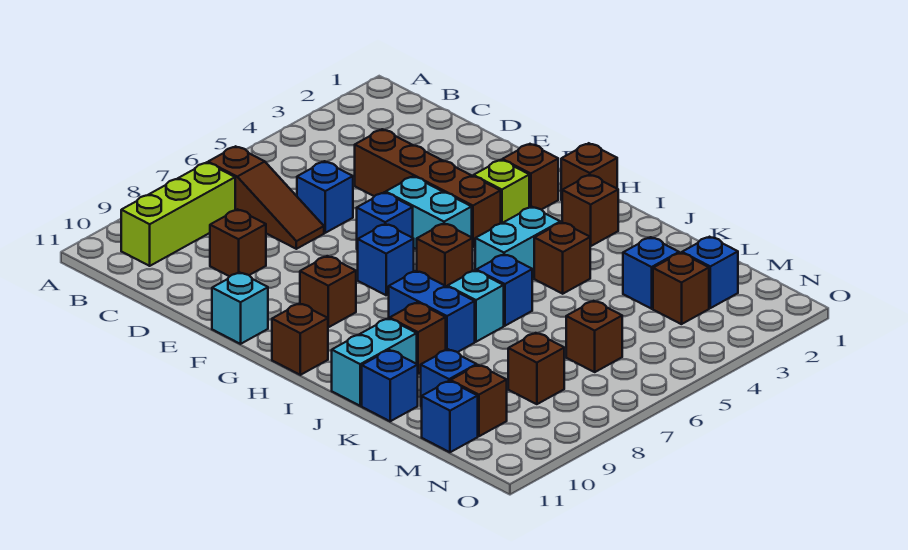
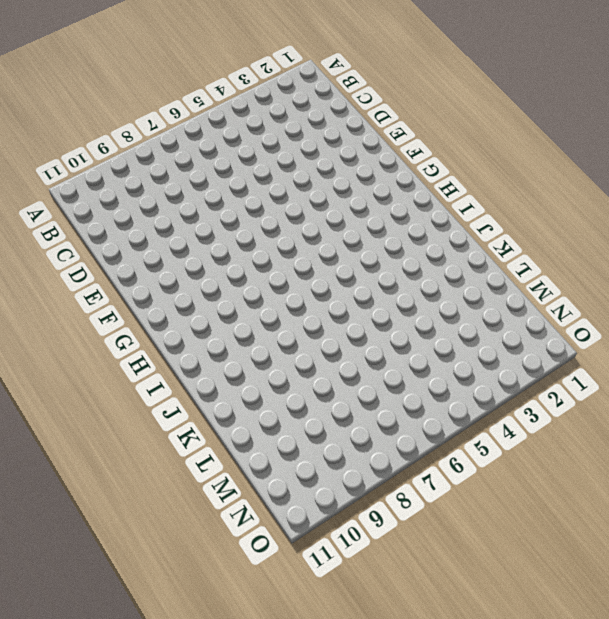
none -> brown slope B7:D7 level 1 top B
none -> lime brick B8:B10 level 1
none -> brown brick D4:G4 level 1
none -> blue brick D6 level 1

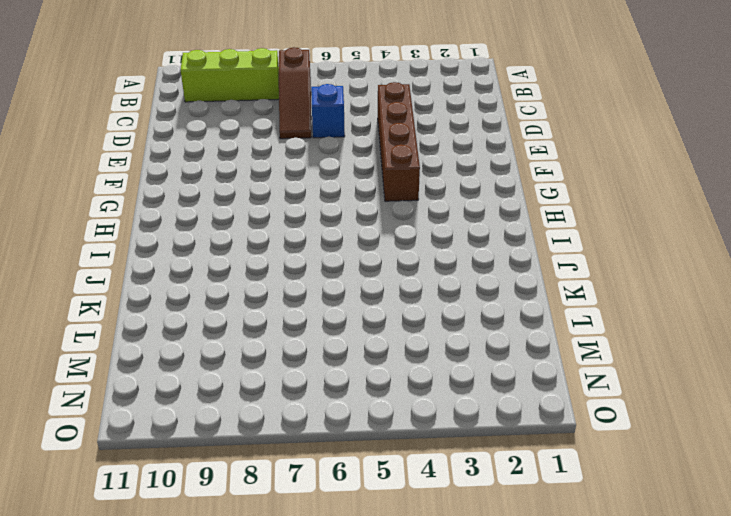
none -> brown brick D9 level 1
none -> cyan brick F5:G5 level 1
none -> blue brick F6 level 1
none -> cyan brick F11 level 1

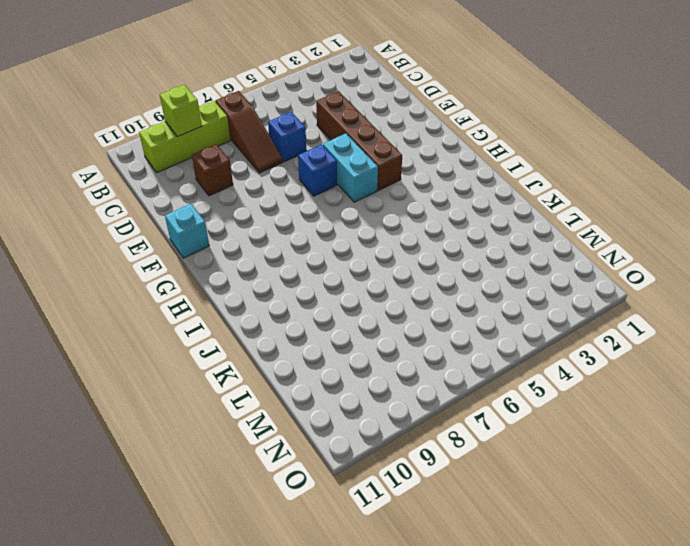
lime brick B9 level 2 -> lime brick G3 level 1
none -> brown brick G2 level 1
none -> blue brick G7 level 1
none -> brown brick G9 level 1
none -> brown brick H1 level 1

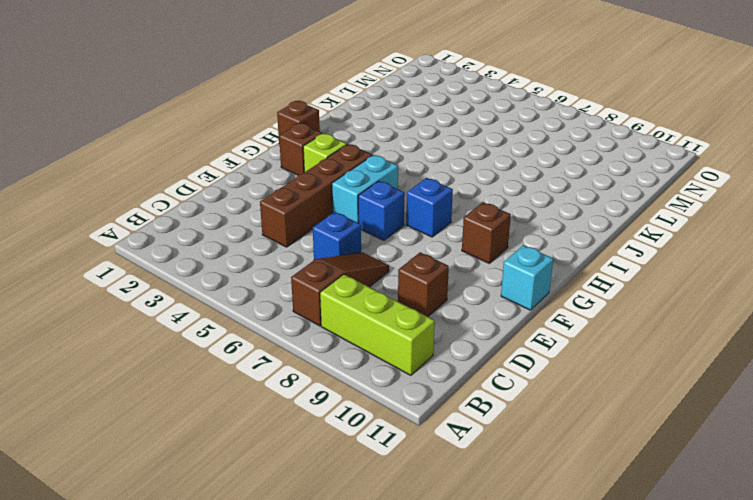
none -> brown brick H6 level 1
none -> brown brick H11 level 1
none -> brown brick I2 level 1
none -> cyan brick I4:I5 level 1

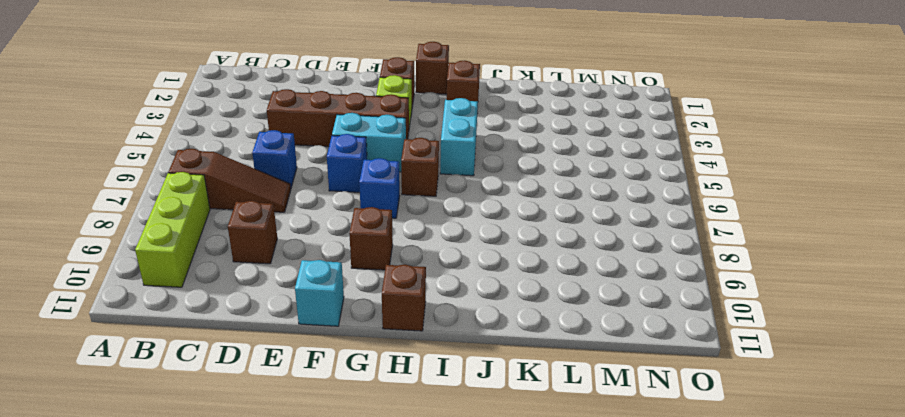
none -> blue brick I8:J8 level 1
none -> brown brick J4 level 1
none -> blue brick J6 level 1
none -> cyan brick J7 level 1

